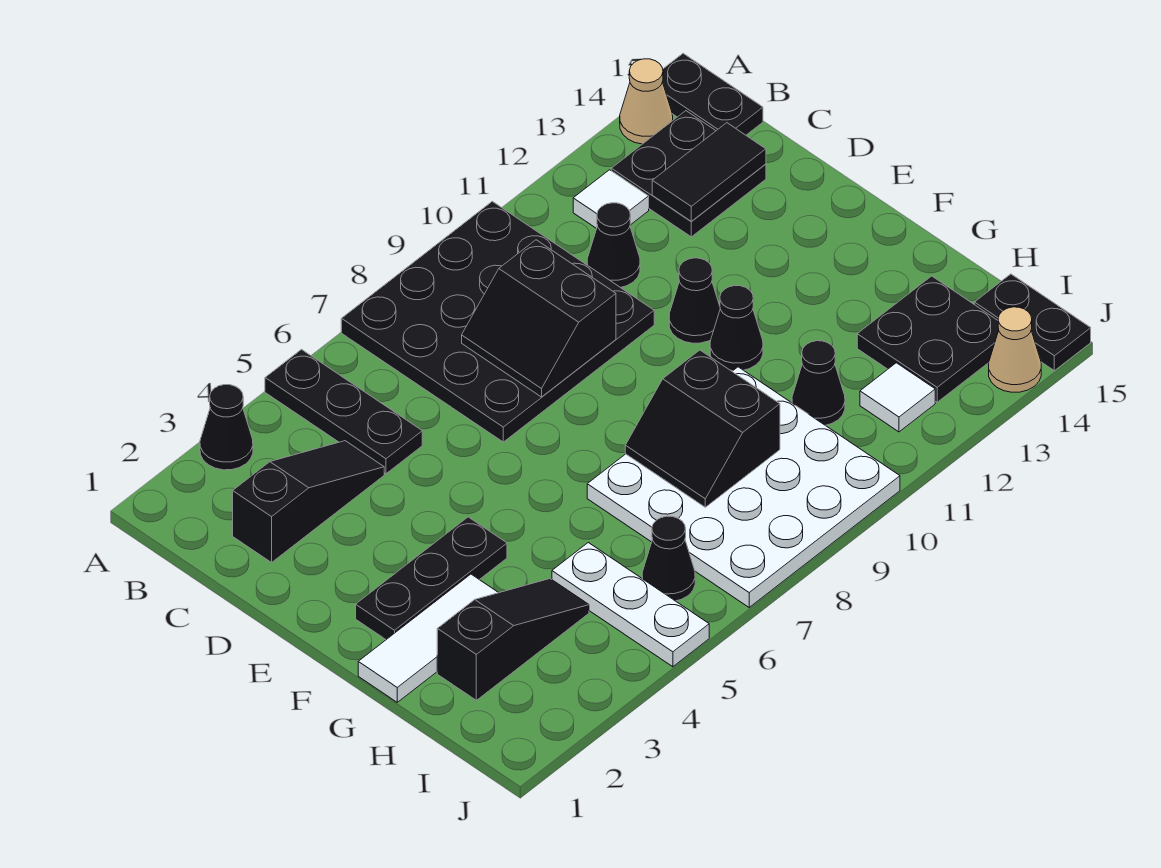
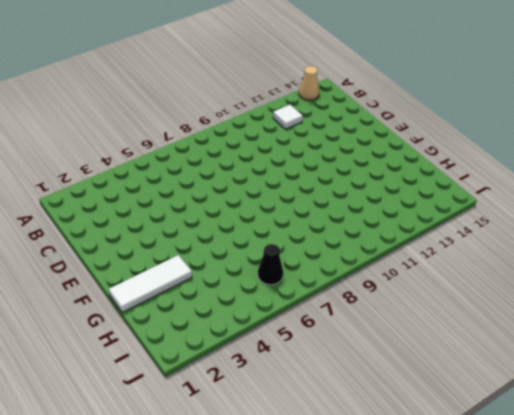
none -> black cone A3 level 1
none -> black plate A5:C5 level 1
none -> black plate A7:D10 level 1

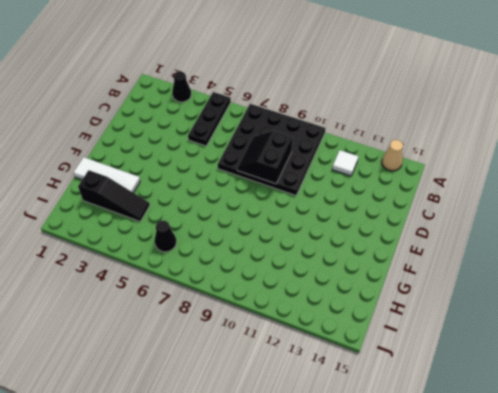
none -> black plate A15:B15 level 1
none -> black plate B13:C14 level 1
none -> black slope C2:C4 level 1 top 2

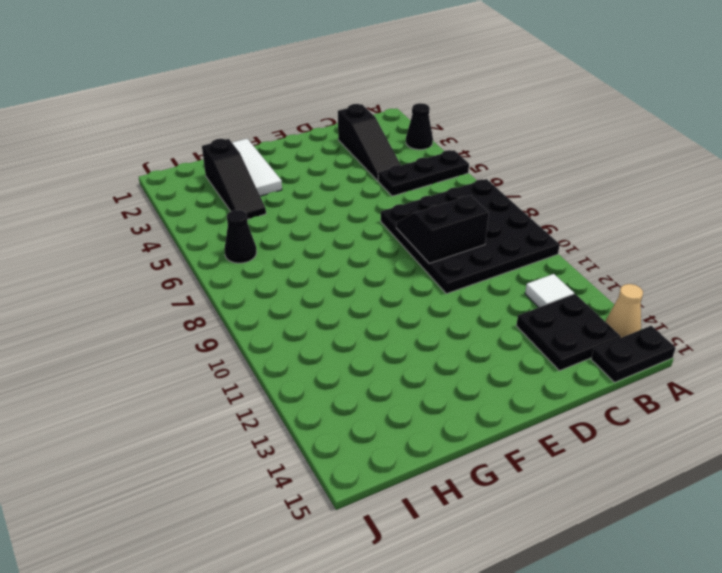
none -> black cone C11 level 1
none -> black cone E11 level 1
none -> black plate F2:F4 level 1

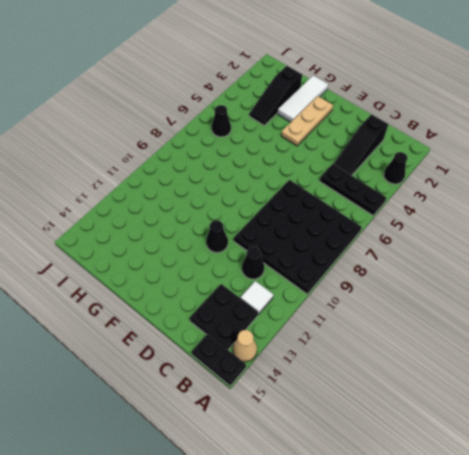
tan plate F2:F4 level 1 -> black plate F2:F4 level 1
none -> black cone F11 level 1
none -> white plate G7:J10 level 1
none -> white plate H5:J5 level 1

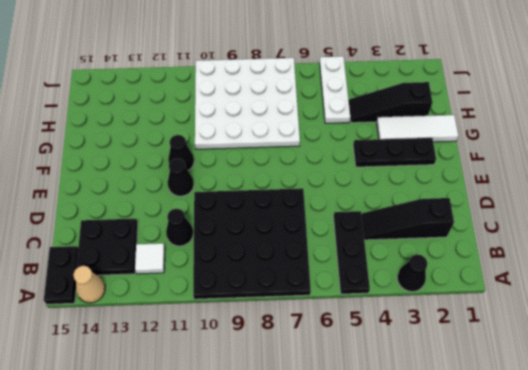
none -> black cone H11 level 1
none -> black plate H13:I14 level 1
none -> black cone I6 level 1

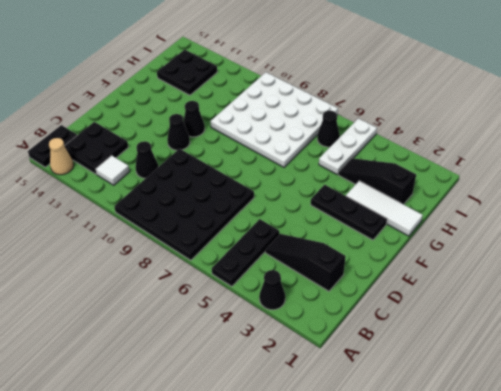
none -> black cone H11 level 1
none -> white tile I12 level 1
none -> black plate I15:J15 level 1

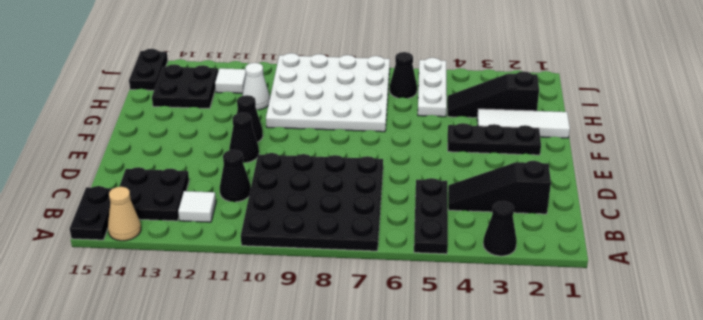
white cone H11 level 1 -> black cone H11 level 1
none -> tan cone J14 level 1
none -> black slope C8:D9 level 2 top 9
none -> black tile C13:C14 level 2

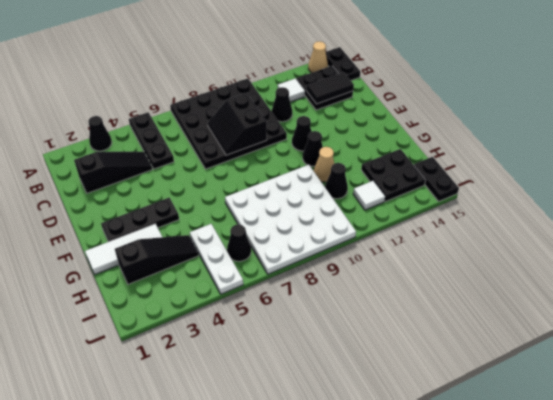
tan cone G11 level 1 -> tan cone J14 level 1
none -> black slope G8:H9 level 2 top 9

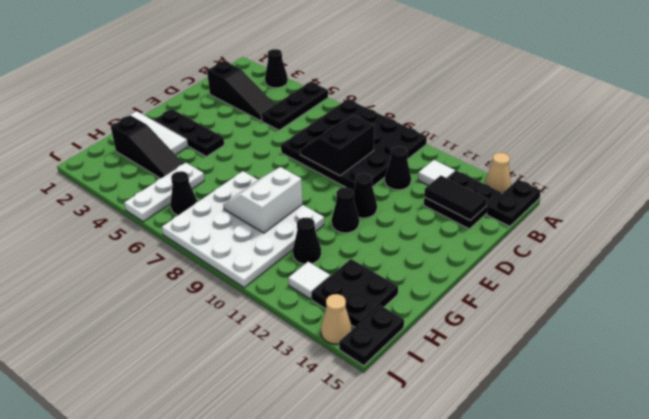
white slope G8:H9 level 2 top 9 -> black slope G8:H9 level 2 top 9

